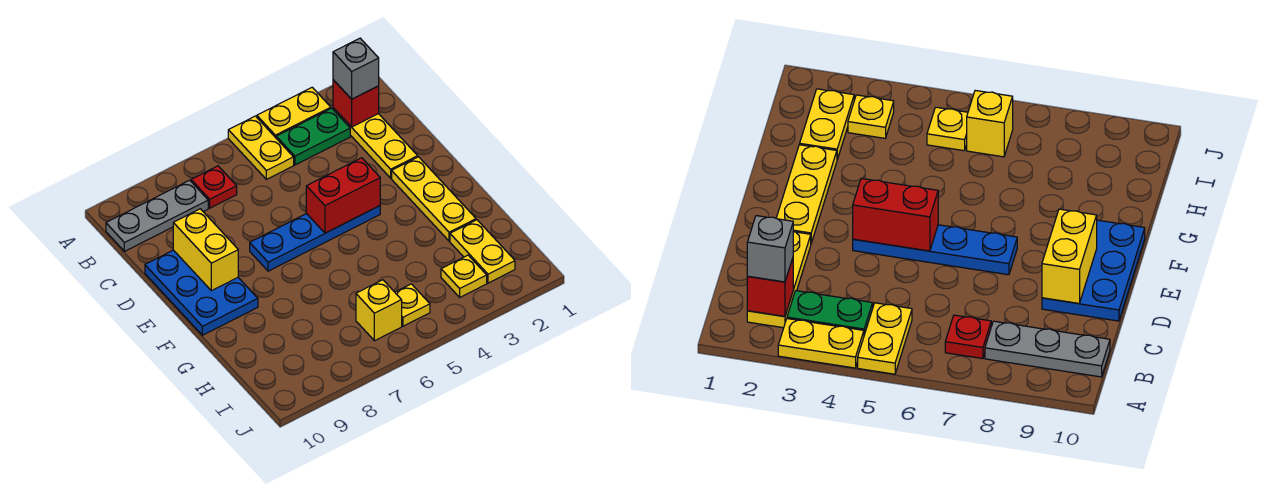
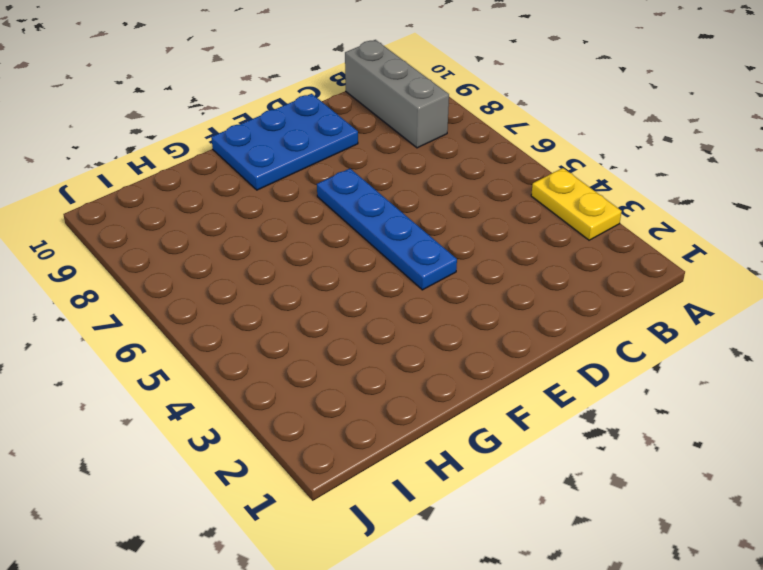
grey brick B8:B10 level 1 -> grey plate B8:B10 level 1
none -> yellow plate A5:B5 level 1
none -> yellow plate B2:D2 level 1
none -> green plate B3:B4 level 1

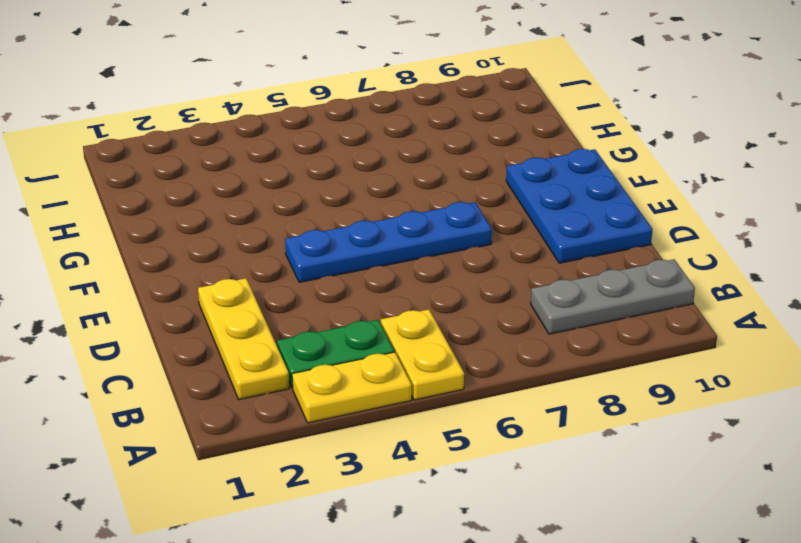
none -> red plate B7 level 1
none -> yellow plate E2:G2 level 1
none -> yellow plate H2:I2 level 1

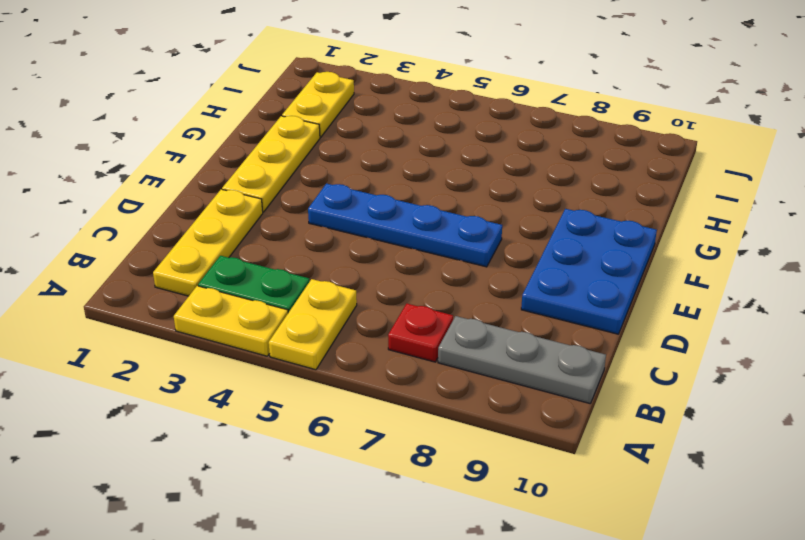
none -> yellow plate I3 level 1
none -> yellow plate I5 level 1
none -> yellow brick I6 level 1

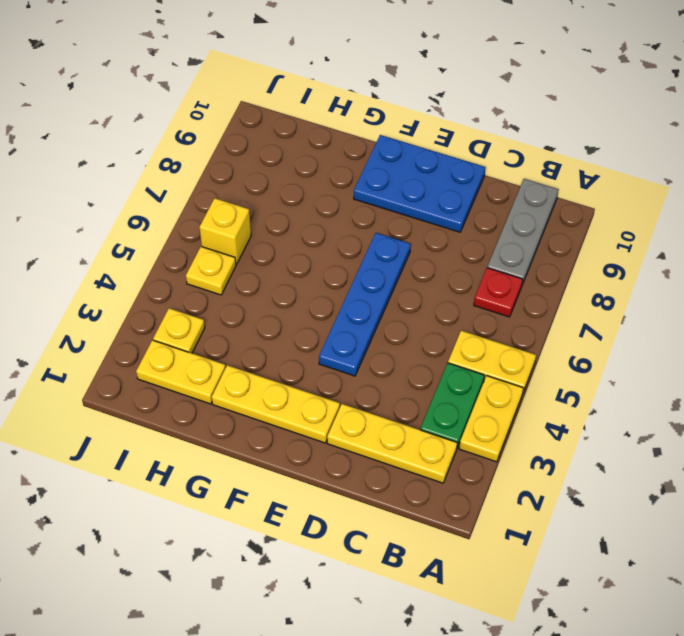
none -> red brick B2 level 2
none -> yellow brick D9:E9 level 2
none -> red brick E4:E5 level 2

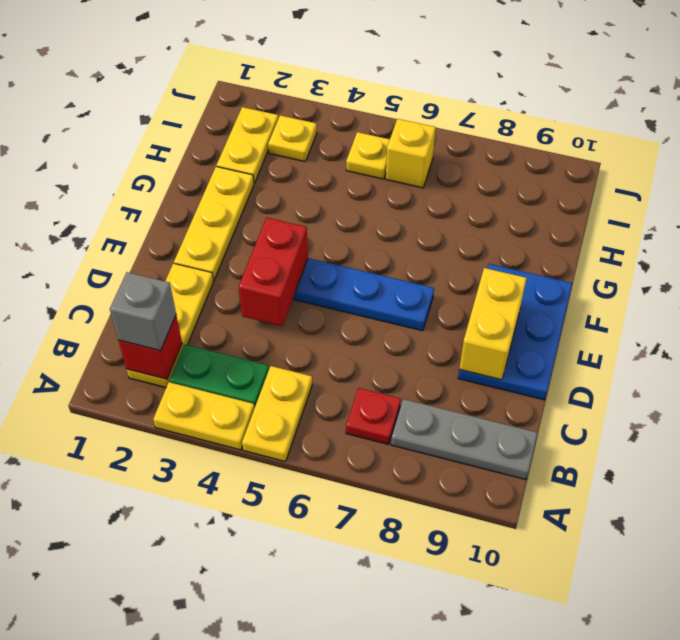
red brick D4:E4 level 2 -> red brick E4:E5 level 2

